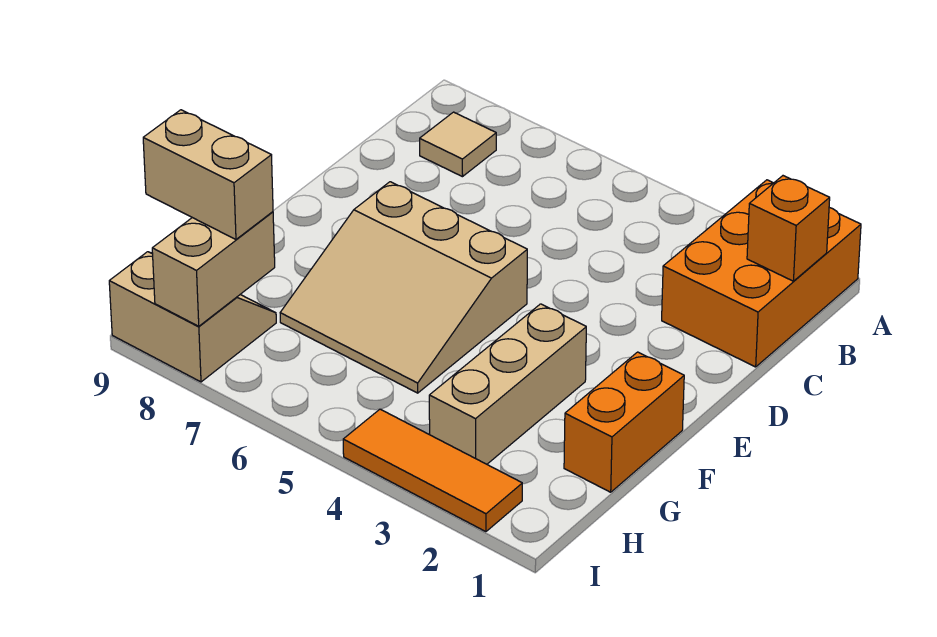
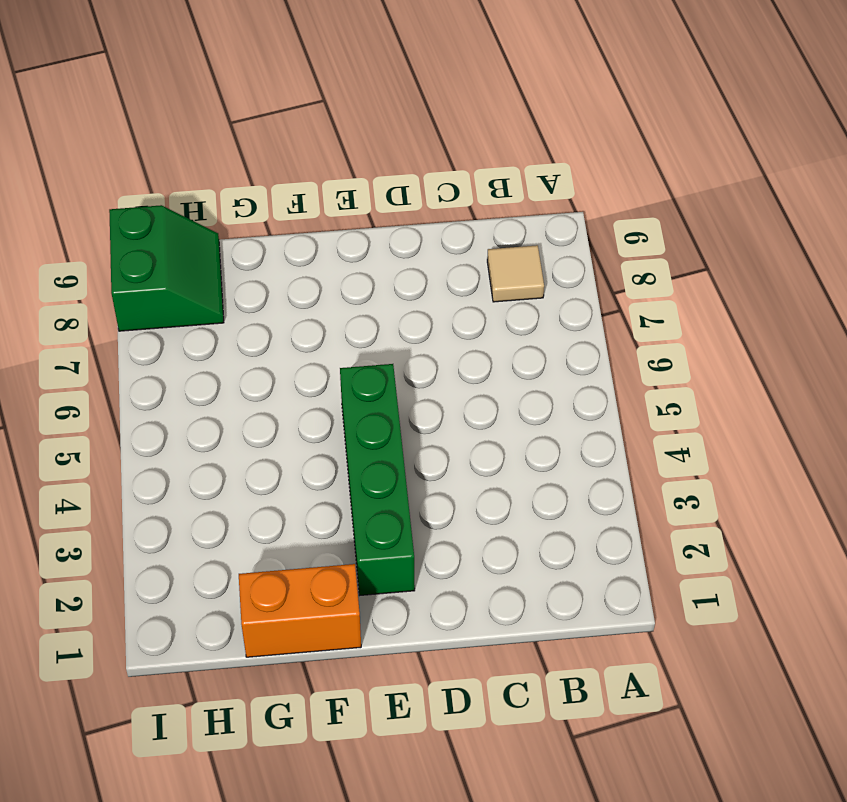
green brick E2:E5 level 1 -> tan slope E5:G7 level 1 top E
green slope H8:I9 level 1 top I -> tan slope H8:I9 level 1 top I
none -> orange brick A1:C2 level 1
none -> tan brick F3:H3 level 1

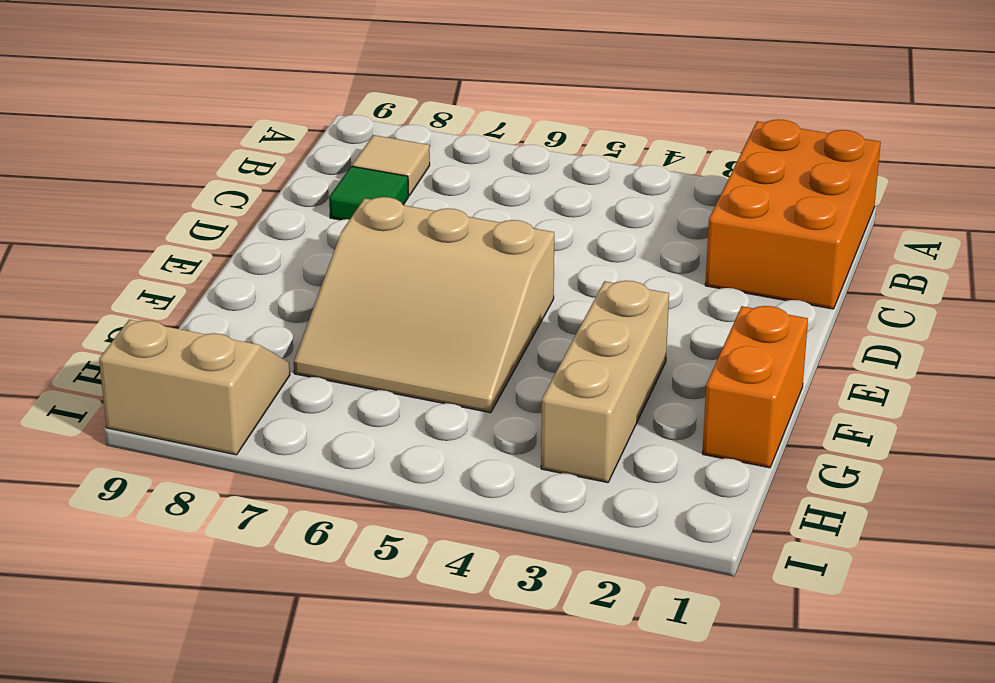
green tile C8 level 1 -> none
none -> orange tile I2:I4 level 1
none -> orange brick B1 level 2

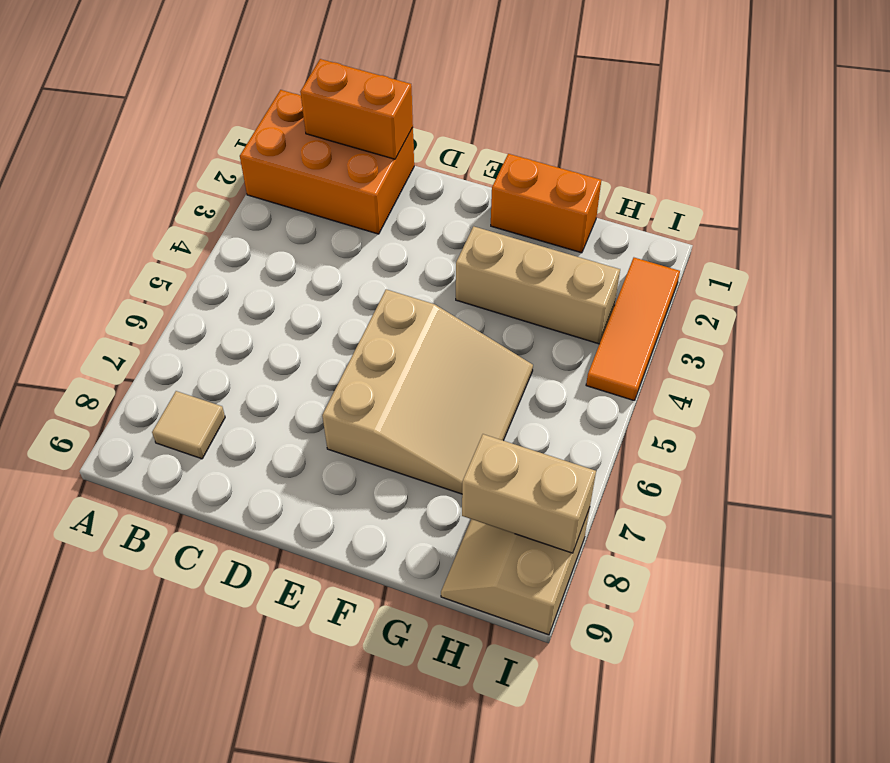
orange brick B1:C1 level 2 -> orange brick B1 level 2
none -> tan brick H8:H9 level 3

